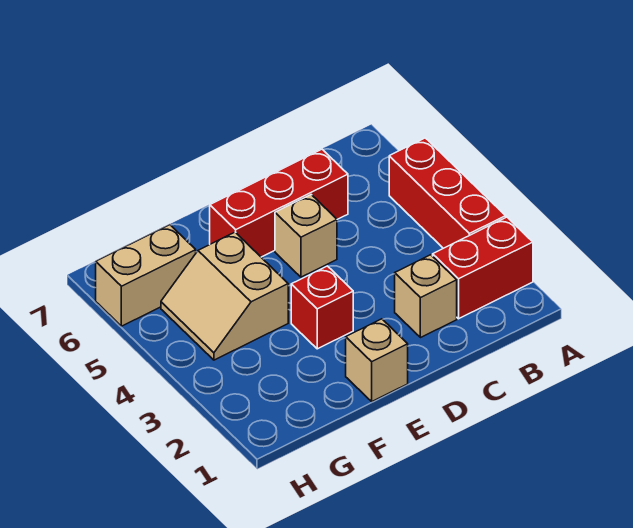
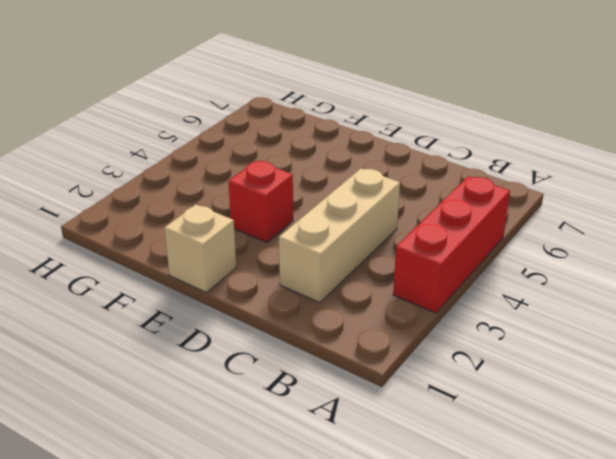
tan brick C2:C4 level 1 -> tan brick C2 level 1
none -> red brick A2:B2 level 1
none -> red brick C6:E6 level 1

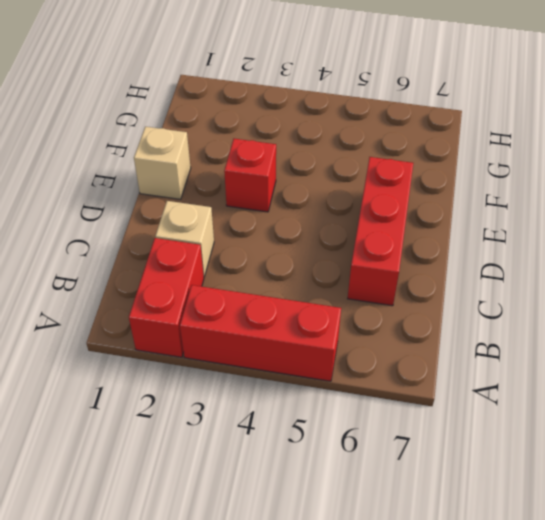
none -> tan brick D5 level 1
none -> tan slope F4:G5 level 1 top F

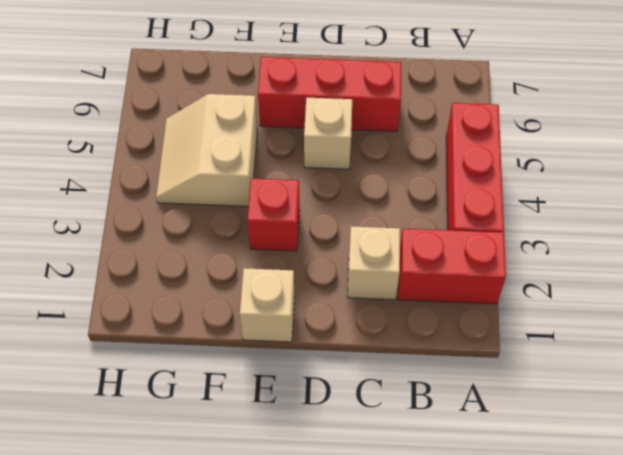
none -> tan brick G6:H6 level 1

